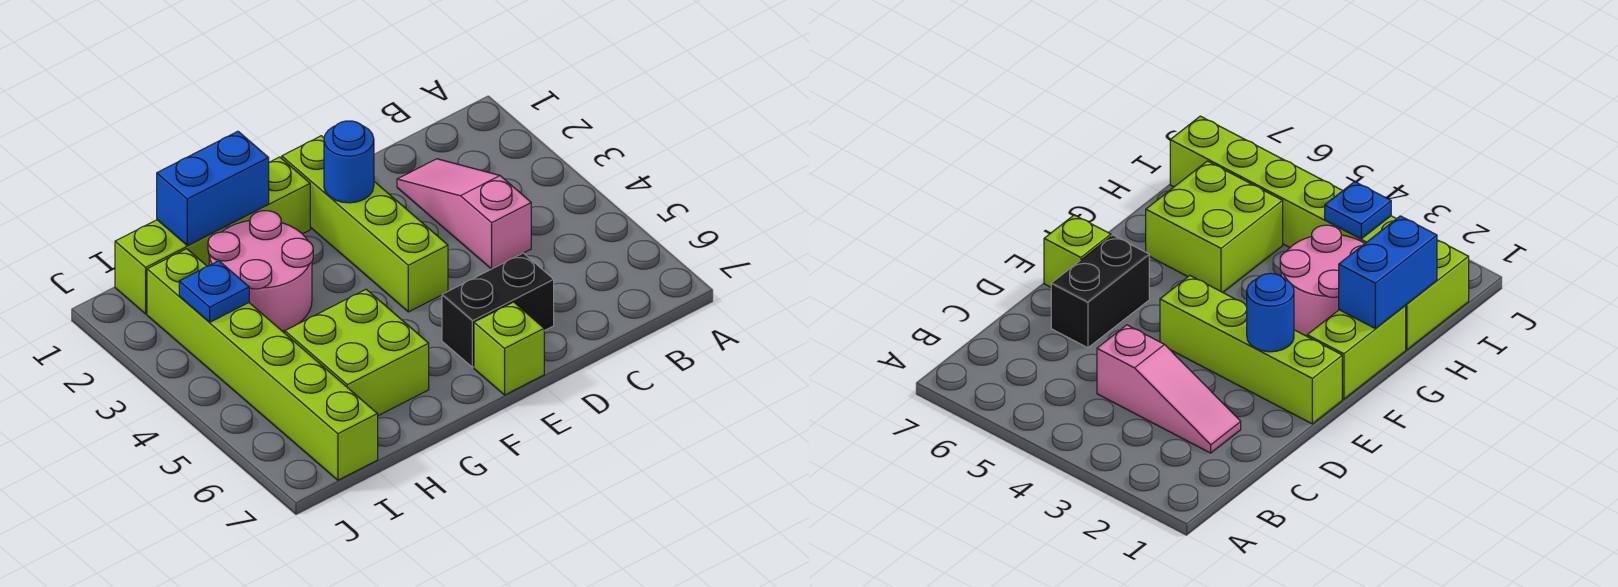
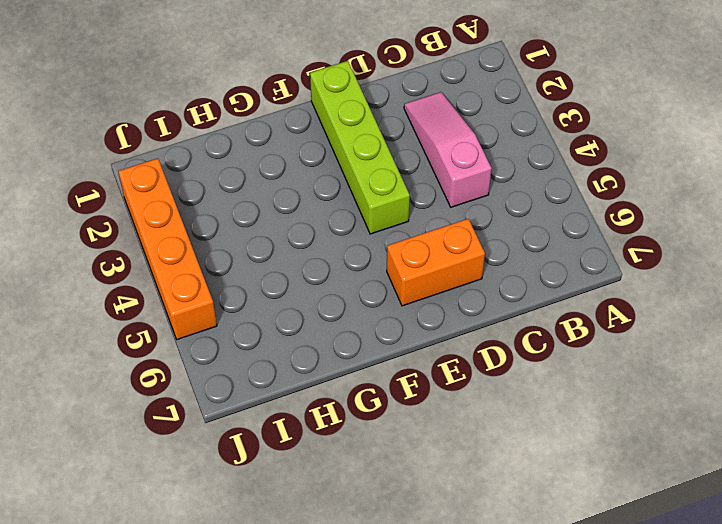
orange brick D6:E6 level 1 -> black brick D6:E6 level 1
orange brick J2:J5 level 1 -> none
none -> lime brick E7 level 1
none -> lime brick F1:G1 level 1
none -> pink round brick G2:H3 level 1

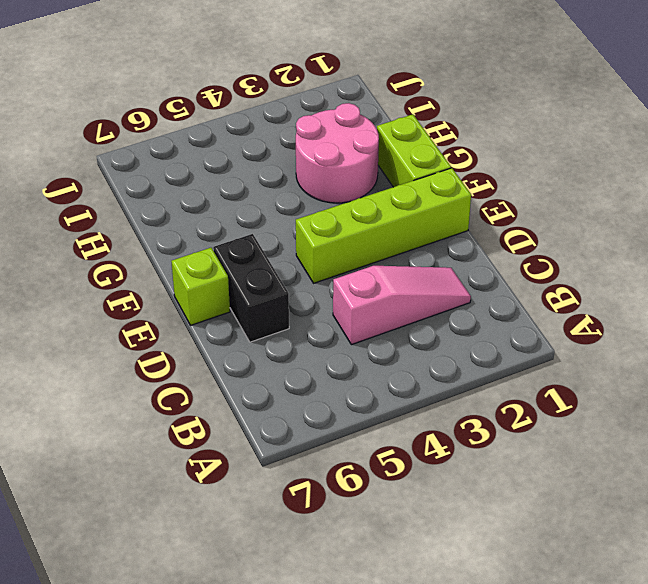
none -> lime brick G5:H6 level 1
none -> lime brick H1:I1 level 1
none -> lime brick I2:I7 level 1

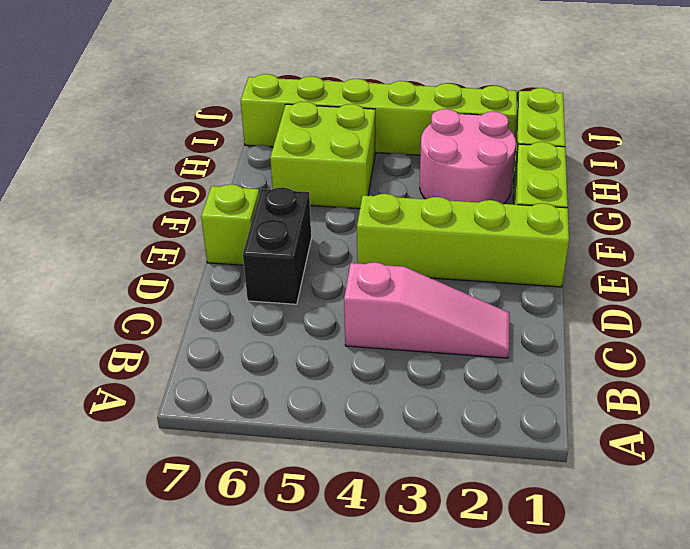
none -> blue round brick E2 level 2
none -> blue brick G1:H1 level 2
none -> blue plate I3 level 2

